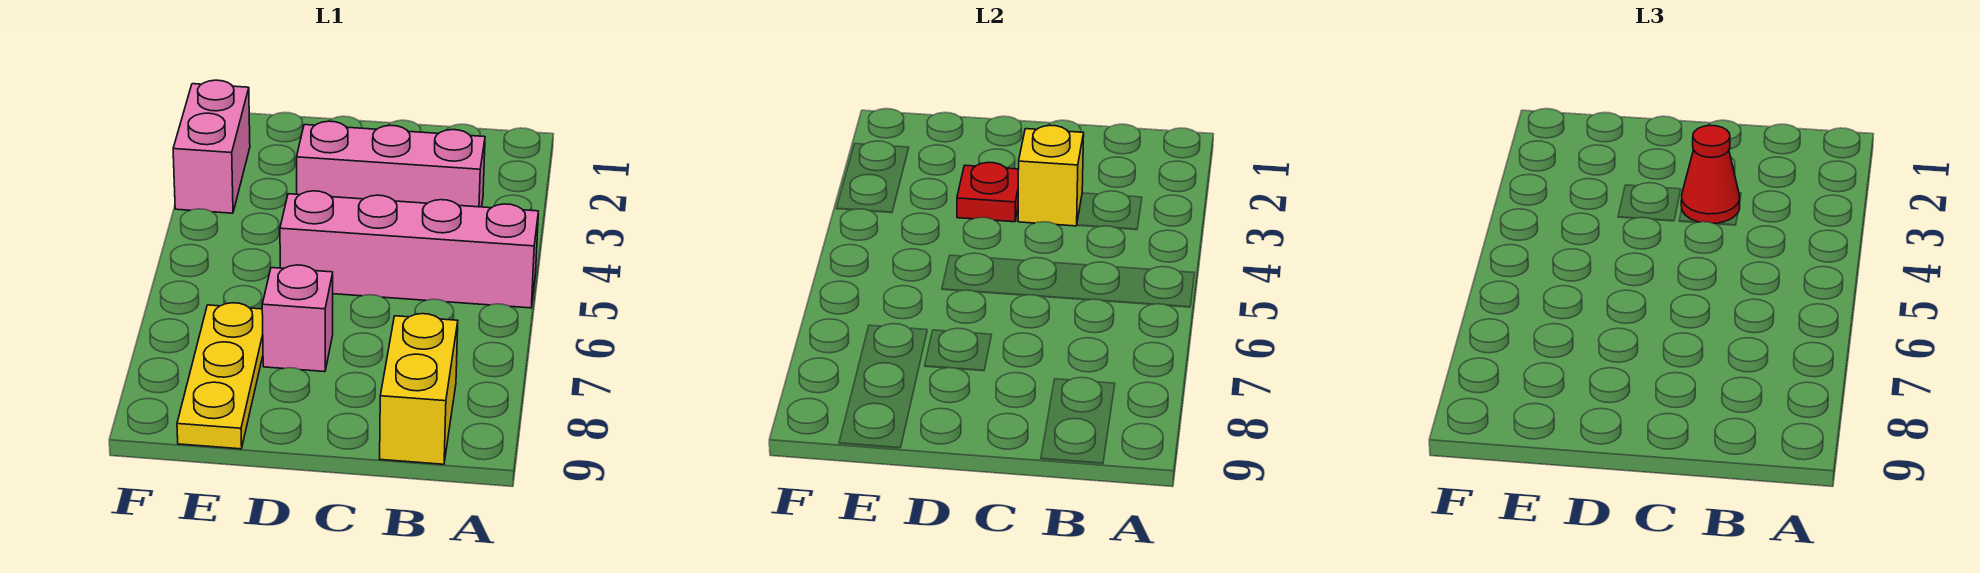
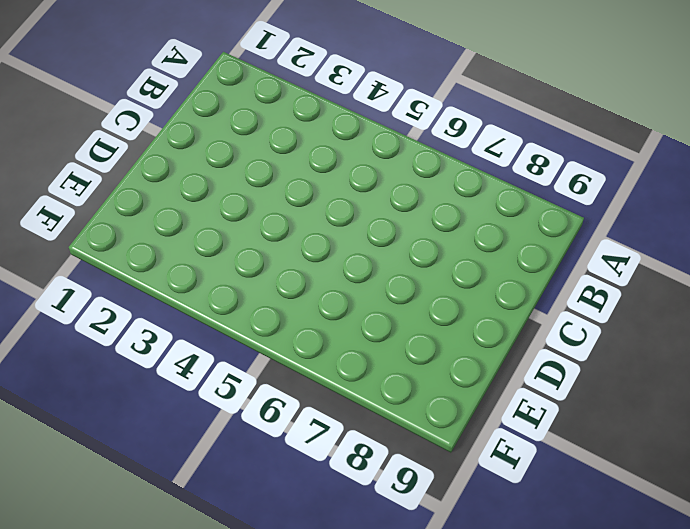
none -> pink brick A5:D5 level 1
none -> pink brick B3:D3 level 1

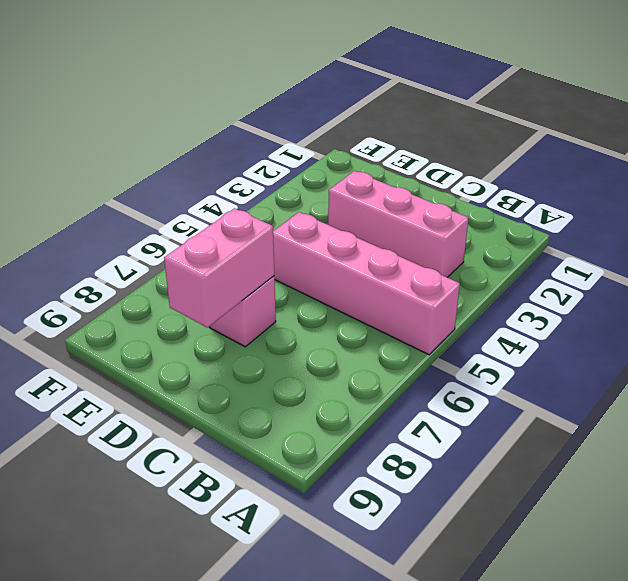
pink brick D7:D8 level 2 -> pink brick F2:F3 level 1
none -> yellow brick B8:B9 level 1
none -> yellow plate E7:E9 level 1

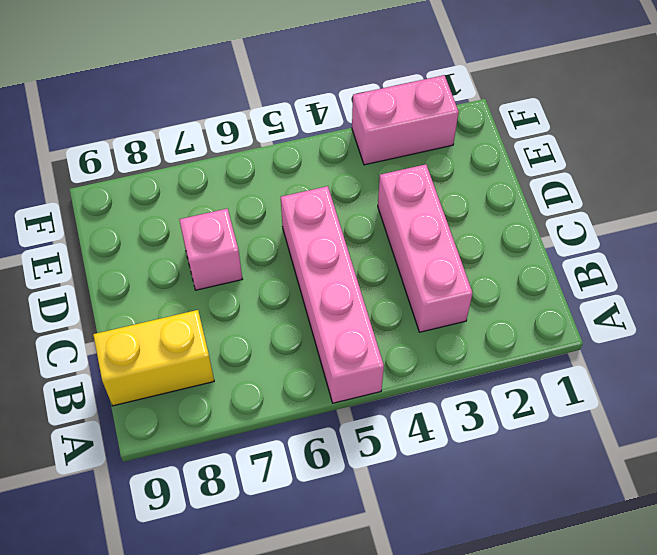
none -> yellow plate E7:E9 level 1
none -> yellow brick C3 level 2

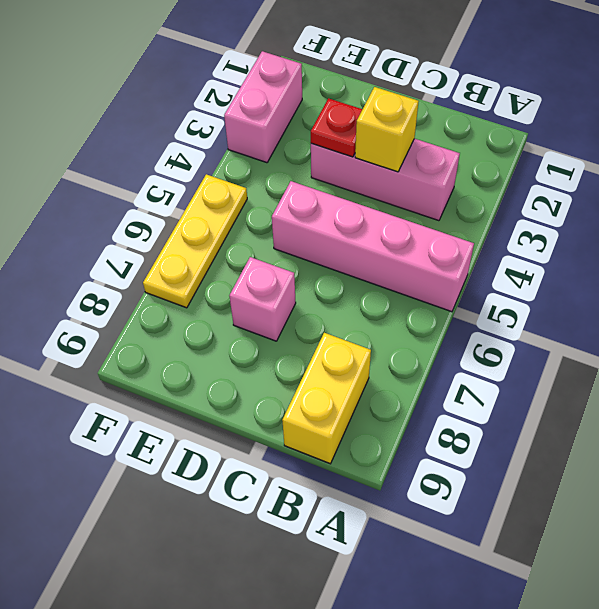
yellow plate F5:F7 level 1 -> yellow plate E7:E9 level 1
none -> red cone C3 level 3

